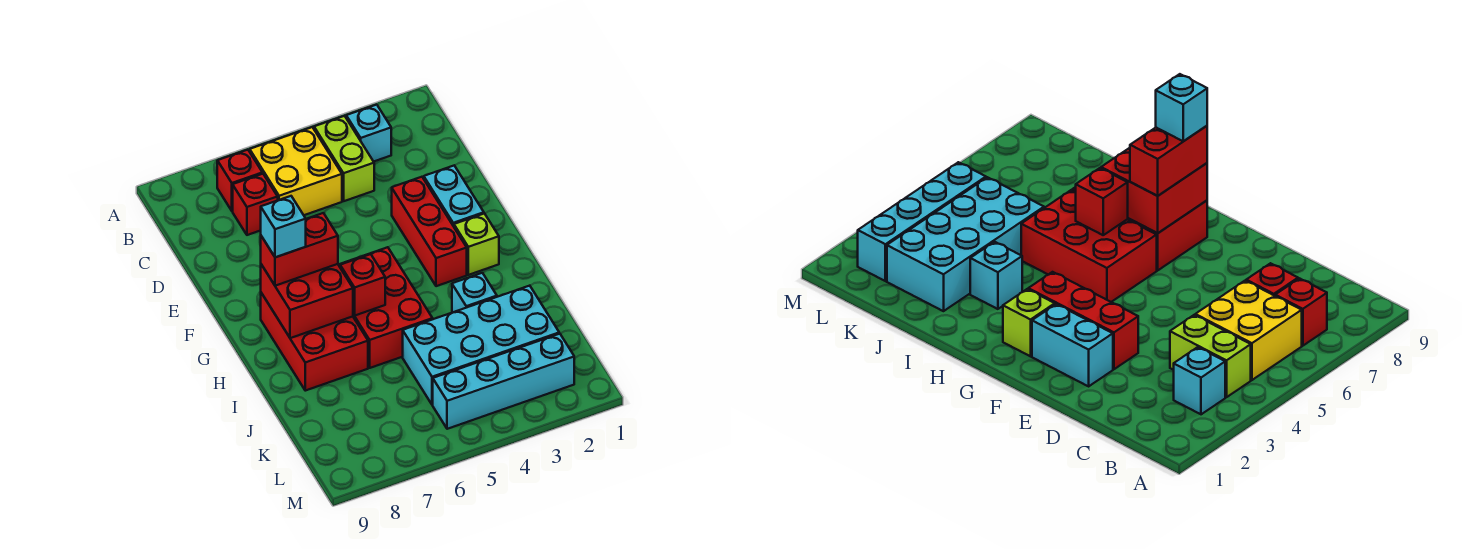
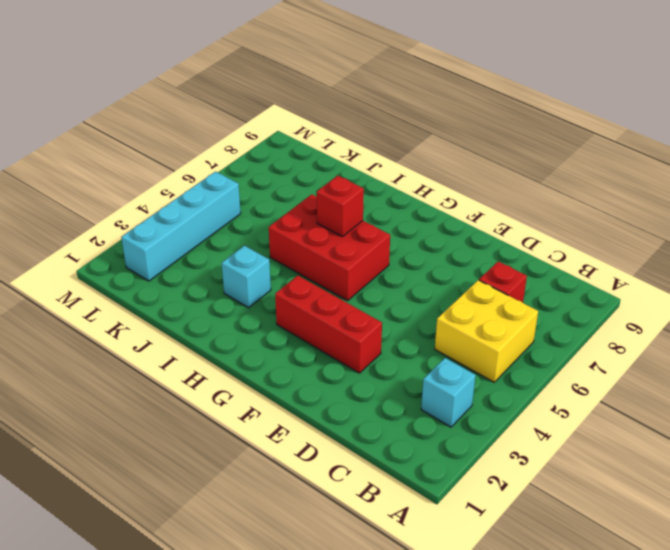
none -> lime brick B4:C4 level 1
none -> red brick B7 level 1
none -> cyan brick E2:F2 level 1

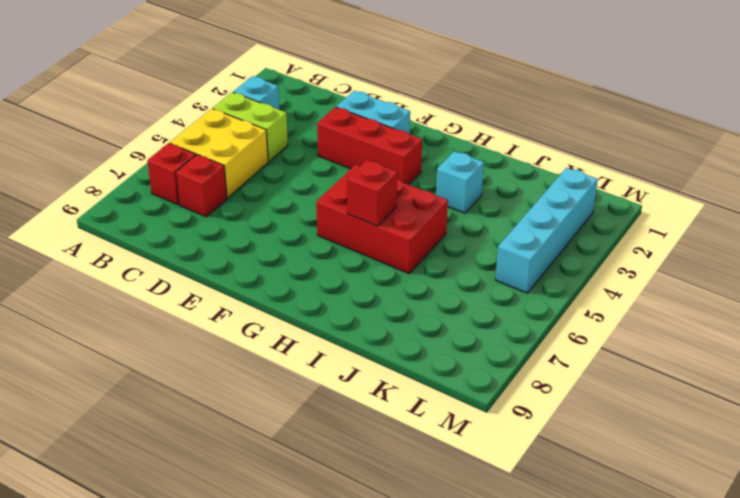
none -> lime brick G2 level 1
none -> red brick G7:I8 level 1
none -> cyan brick J2:K5 level 1

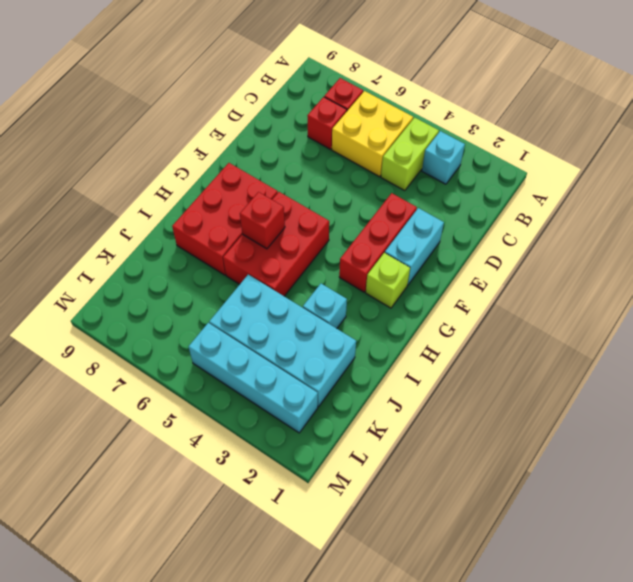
none -> red brick G7:H8 level 2
none -> red brick G7:G8 level 3
none -> cyan brick G8 level 4

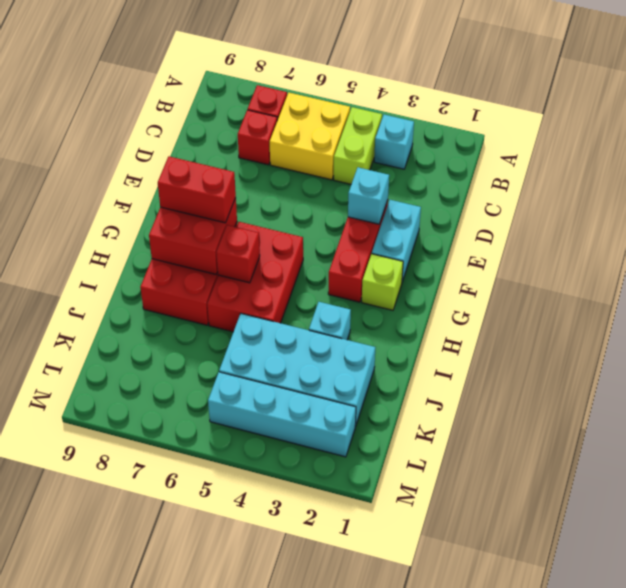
cyan brick E3 level 2 -> cyan brick G8 level 4

